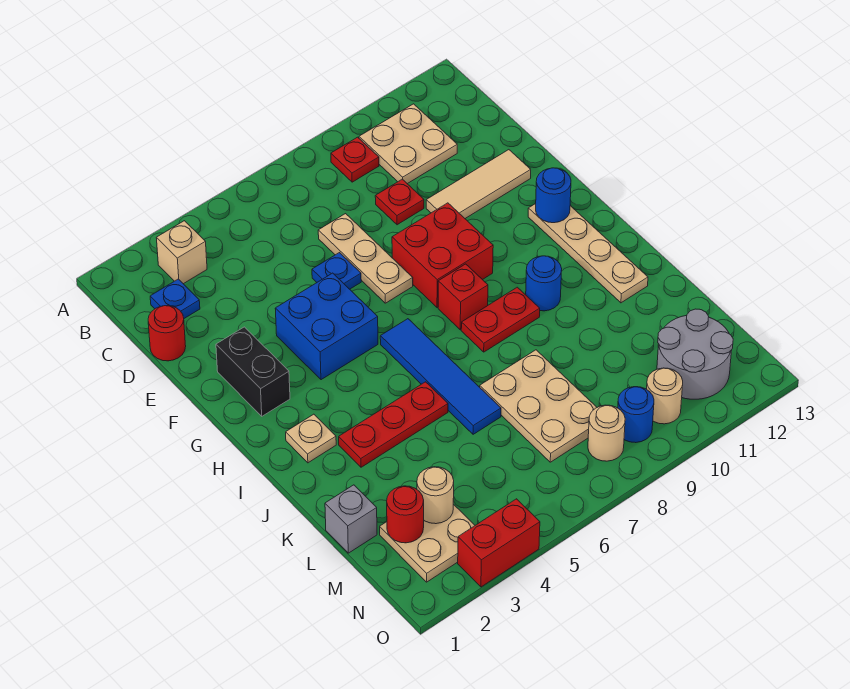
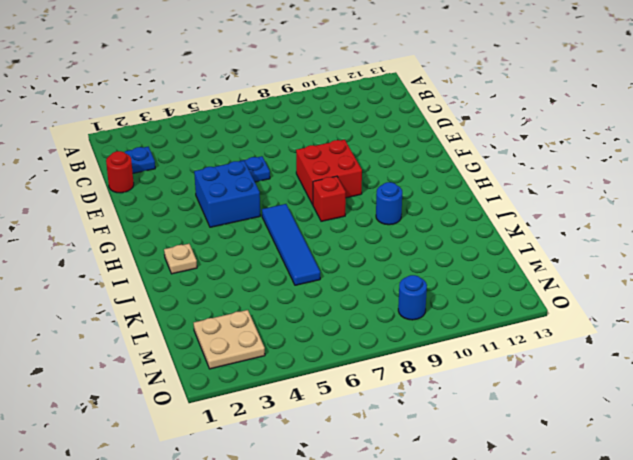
none -> tan brick B3 level 1
none -> red plate B9 level 1
none -> tan plate B10:C11 level 1
none -> tan plate D7:F7 level 1

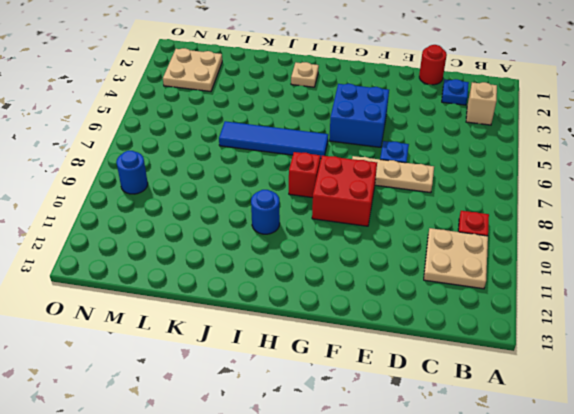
none -> red plate D9 level 1
none -> tan tile E10:E12 level 1
none -> black brick F2:G2 level 1
none -> tan plate G12:J12 level 1

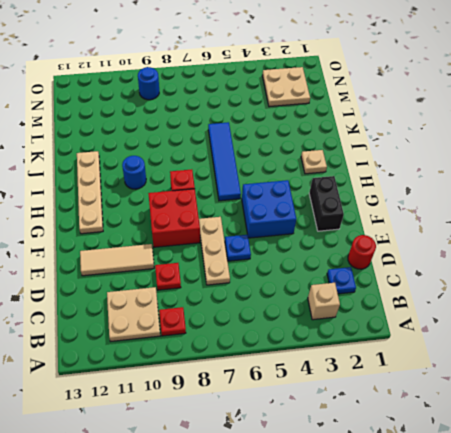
none -> red plate I8:I9 level 1
none -> red plate J3:J5 level 1
none -> tan plate K7:M8 level 1
none -> grey brick L1 level 1

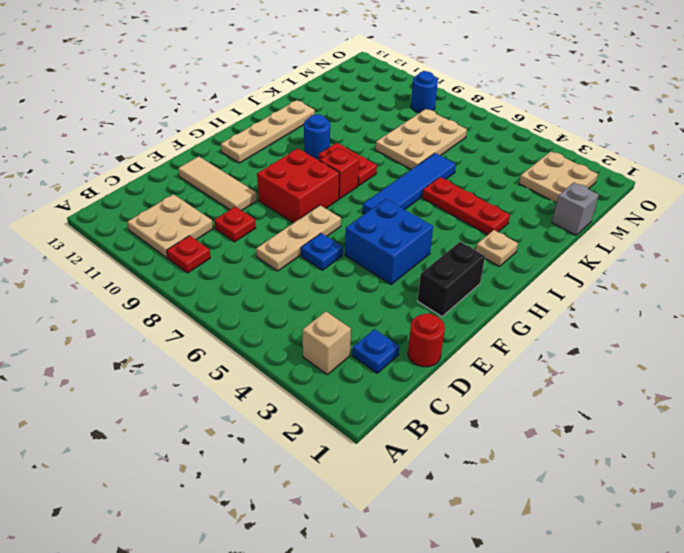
none -> grey round brick M11:N12 level 1
none -> tan round brick N8 level 1
none -> tan round brick N10 level 1
none -> red brick O3:O4 level 1

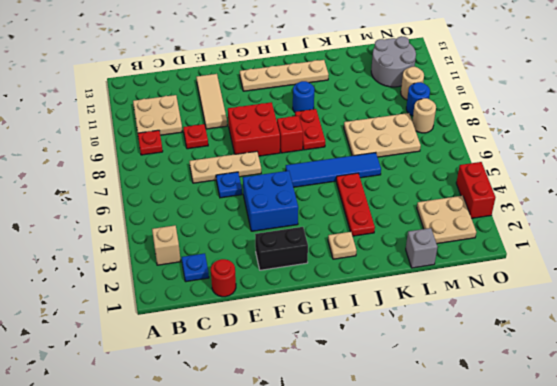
none -> blue round brick G12 level 2
none -> red round brick M2 level 2
none -> tan round brick M3 level 2

